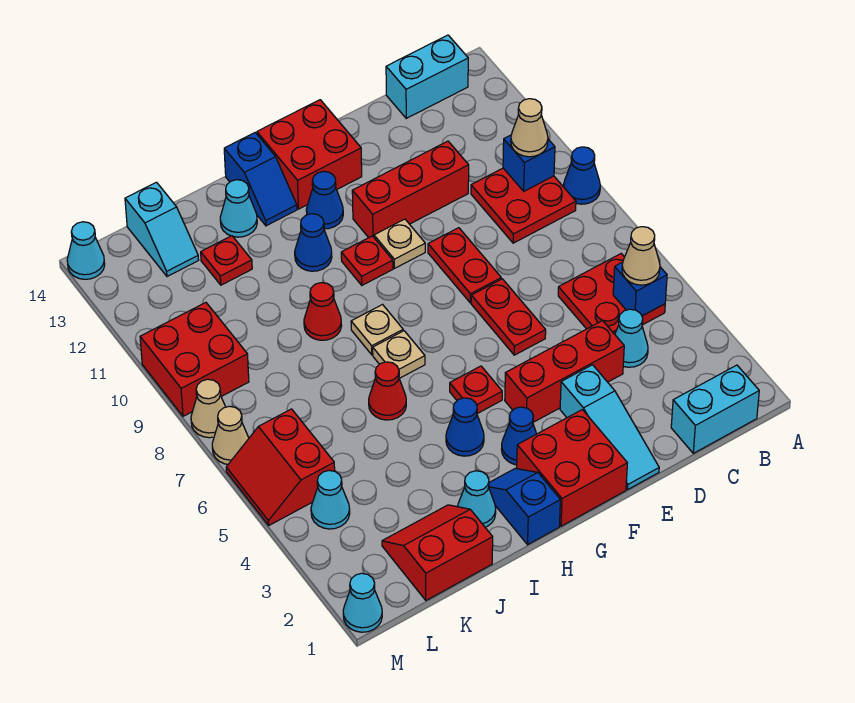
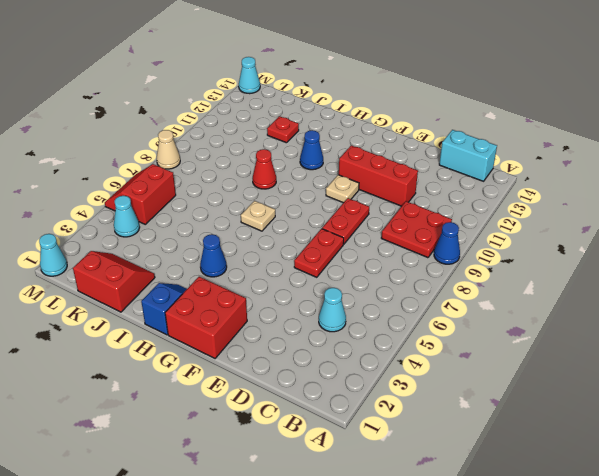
none -> cyan brick B1:C1 level 1
none -> red plate B5:C6 level 1
none -> red brick D4:F4 level 1
none -> cyan slope E1:E3 level 1 top 3

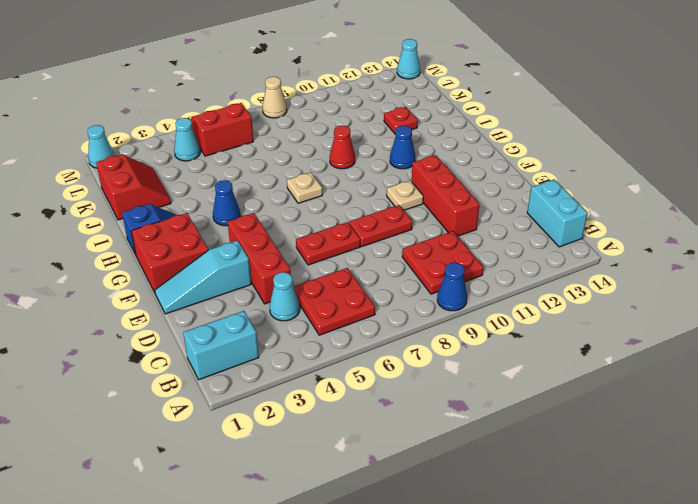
cyan brick B1:B2 level 1 -> cyan brick B1:C1 level 1
none -> red brick F13:G14 level 1
none -> blue cone G3 level 1
none -> red plate G5 level 1
none -> red plate G10 level 1

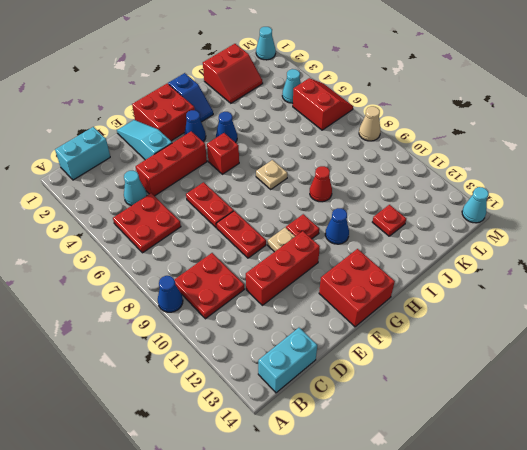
red brick G5 level 1 -> red plate G5 level 1
none -> blue cone G12 level 1
none -> tan plate H8 level 1
none -> blue slope H13:H14 level 1 top 14
none -> cyan cone I2 level 1

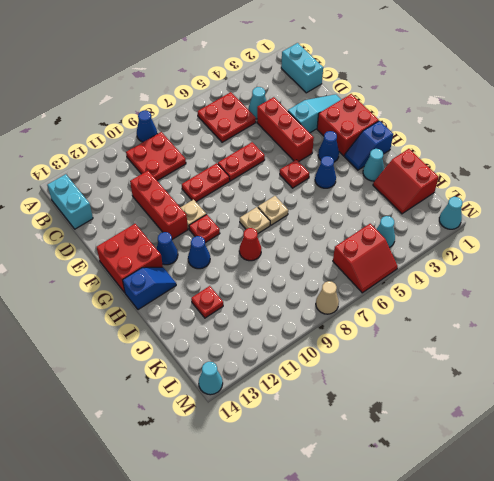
none -> red cone I6 level 1
none -> cyan cone I13 level 1
none -> cyan slope K13:K14 level 1 top 14
none -> red brick L9:M10 level 1

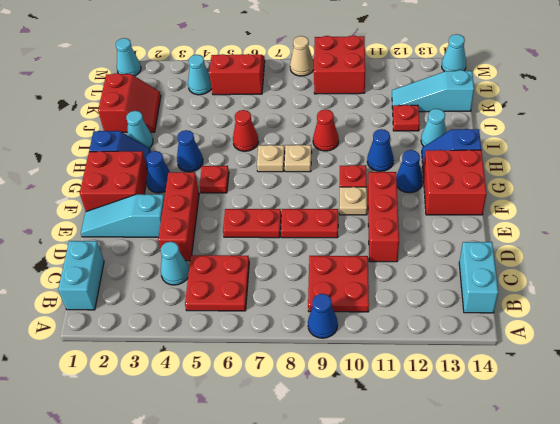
cyan slope K12:K14 level 1 top 14 -> cyan slope K13:K14 level 1 top 14
none -> tan cone M7 level 1
none -> blue brick B5 level 2
none -> blue brick B10 level 2
none -> tan cone B5 level 3

